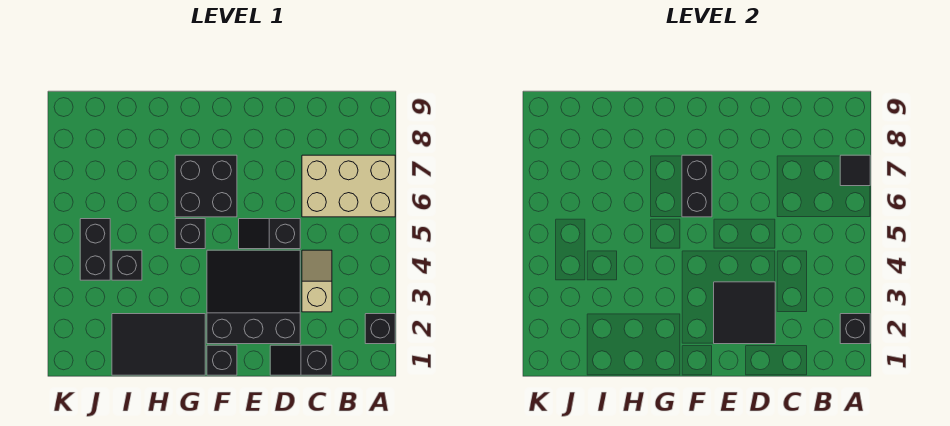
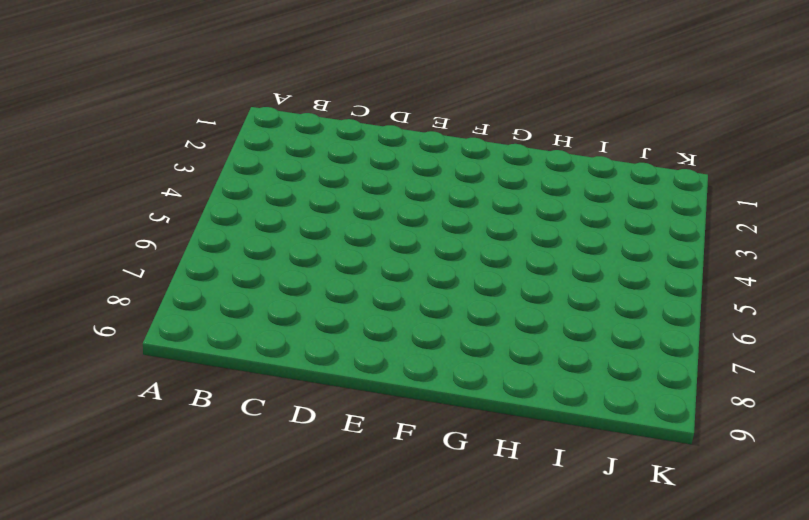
none -> black brick A2 level 1
none -> tan brick A6:C7 level 1
none -> black slope C1:D1 level 1 top C

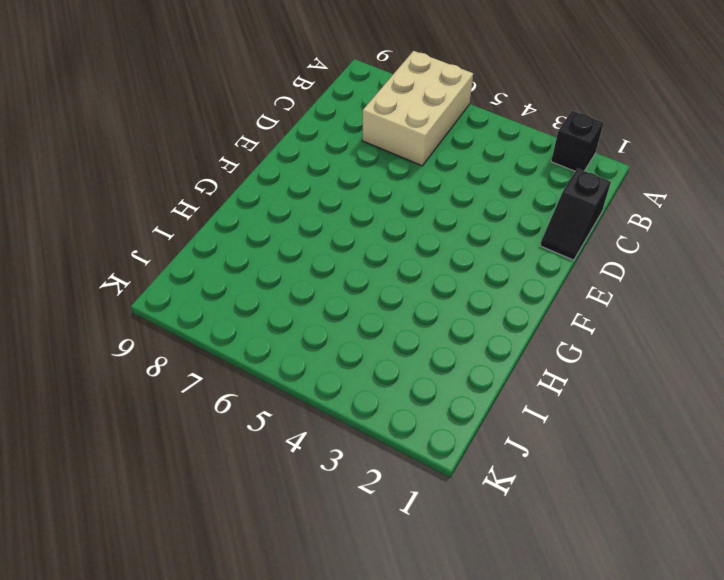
none -> tan slope C3:C4 level 1 top 3
none -> black slope D2:F4 level 1 top 2
none -> black slope D5:E5 level 1 top D

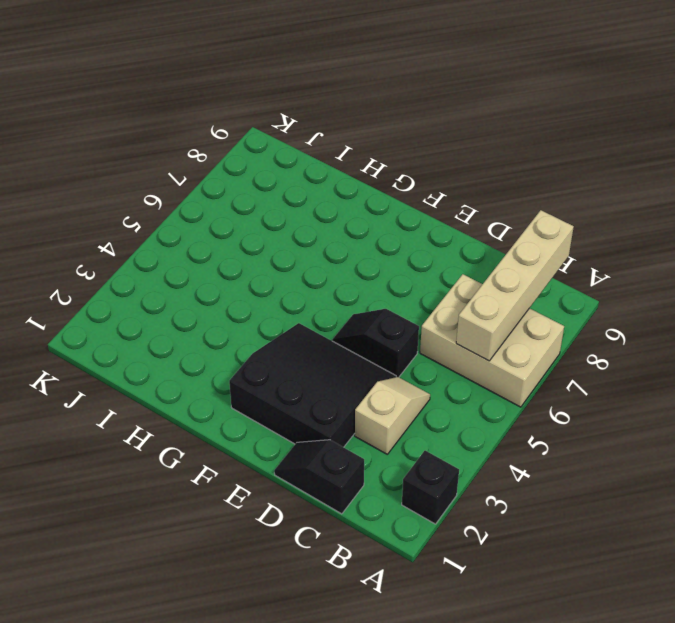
tan brick B6:B9 level 2 -> none
none -> black brick F1 level 1
none -> black brick F6:G7 level 1
none -> black tile G1:I2 level 1

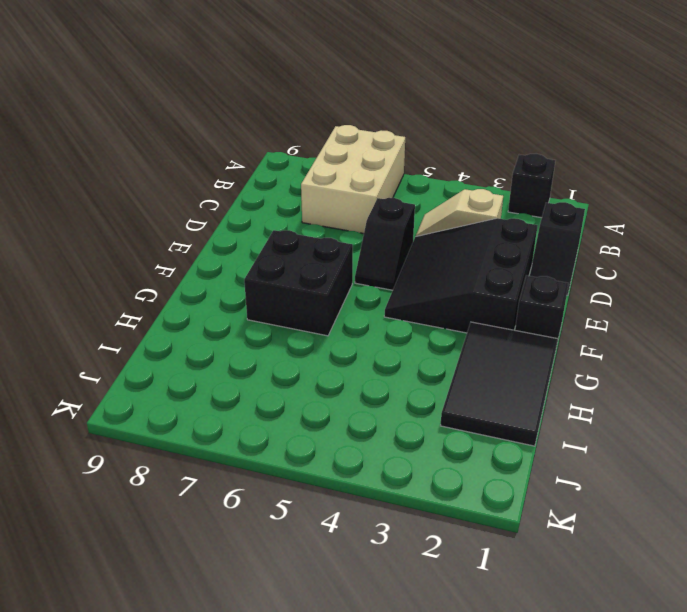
none -> black brick G5 level 1
none -> black brick I4 level 1
none -> black brick J4:J5 level 1

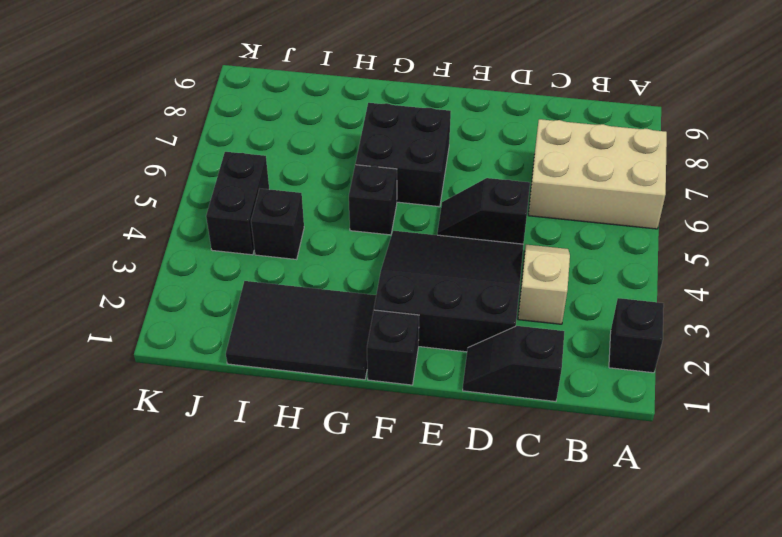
none -> black brick A2 level 2
none -> black tile A7 level 2
none -> black tile D2:E3 level 2

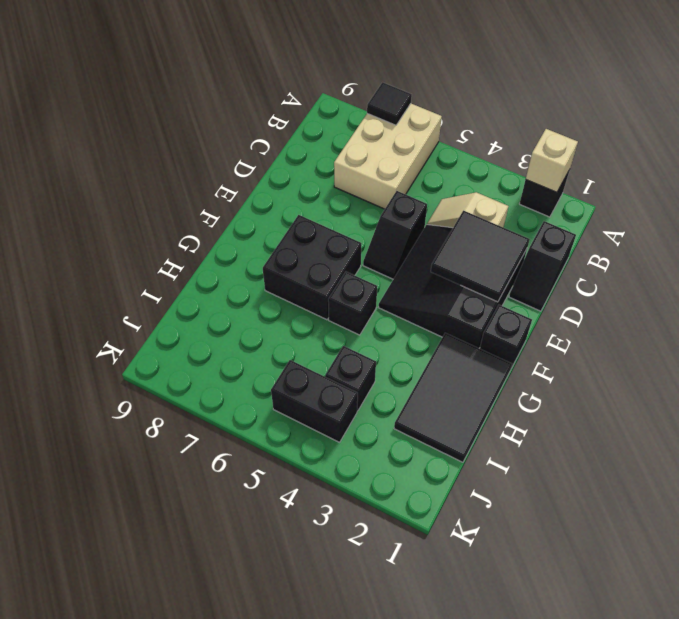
tan brick A2 level 2 -> black brick A2 level 2
none -> black brick F6:F7 level 2

